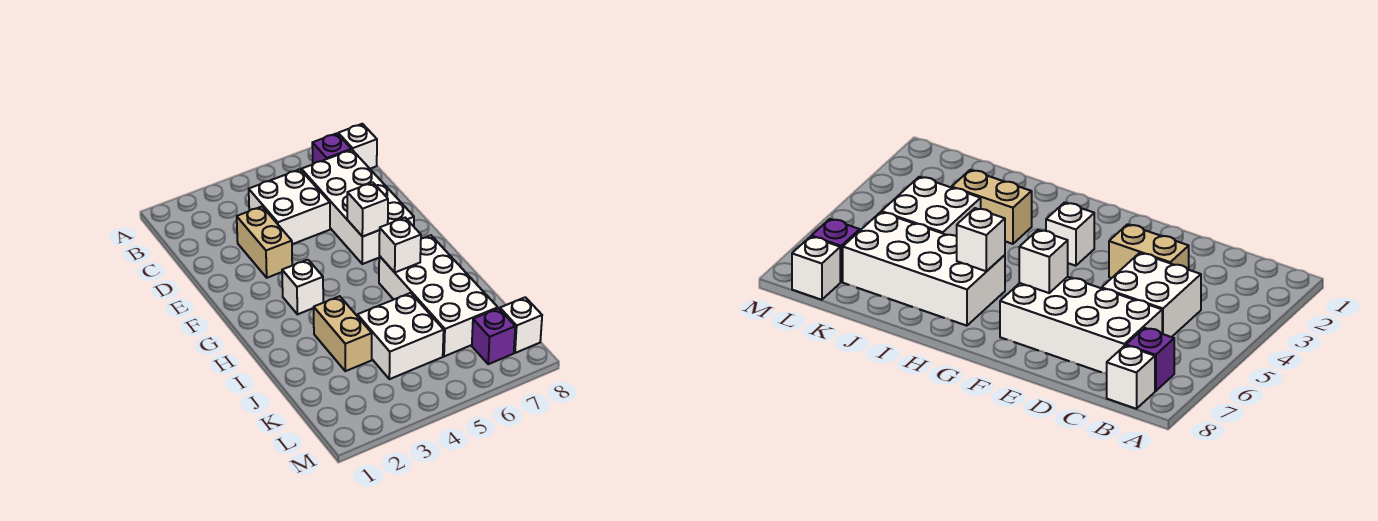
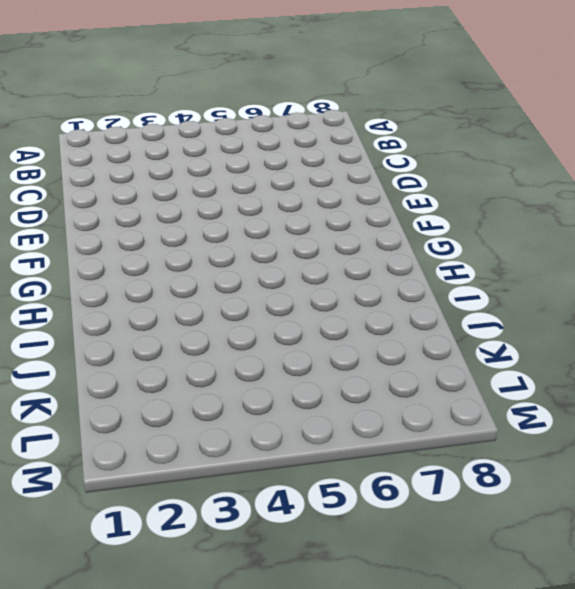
none -> purple brick B7 level 1
none -> white brick B8 level 1
none -> white brick C4:D5 level 1

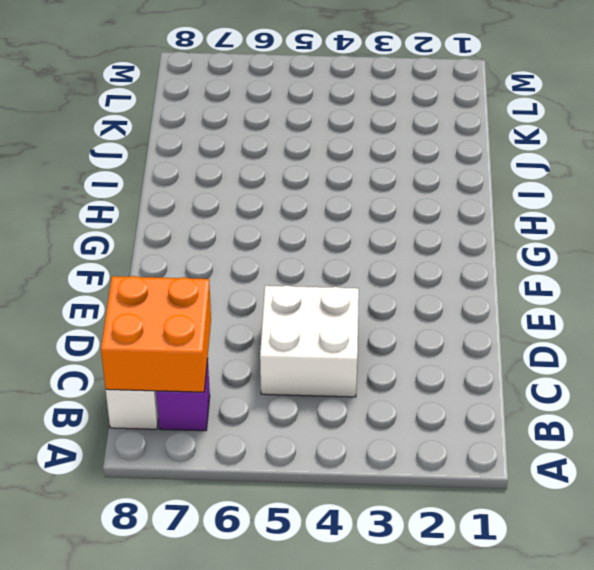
orange brick B7:C8 level 2 -> none
none -> white brick C6:F7 level 1
none -> tan brick D3:E3 level 1
none -> white brick G3 level 1

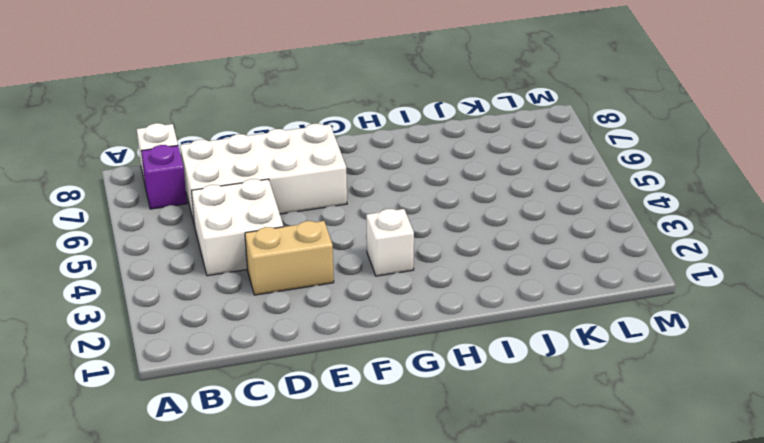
none -> white brick H6:K7 level 1
none -> tan brick I3:J3 level 1
none -> white brick J4:K5 level 1

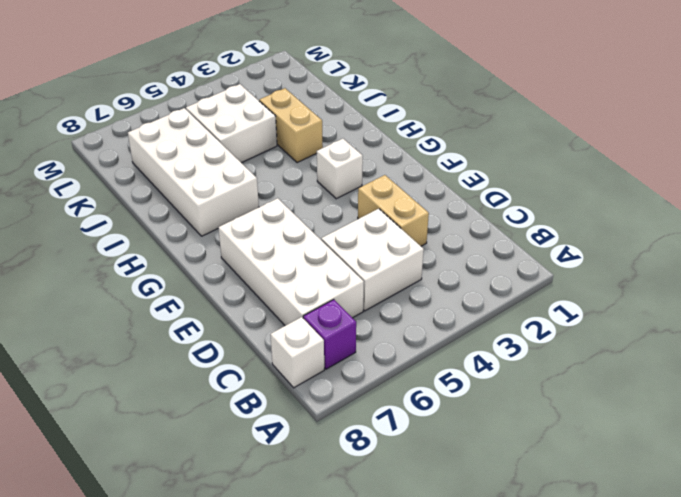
none -> purple brick L7 level 1
none -> white brick L8 level 1
none -> white brick F6 level 2

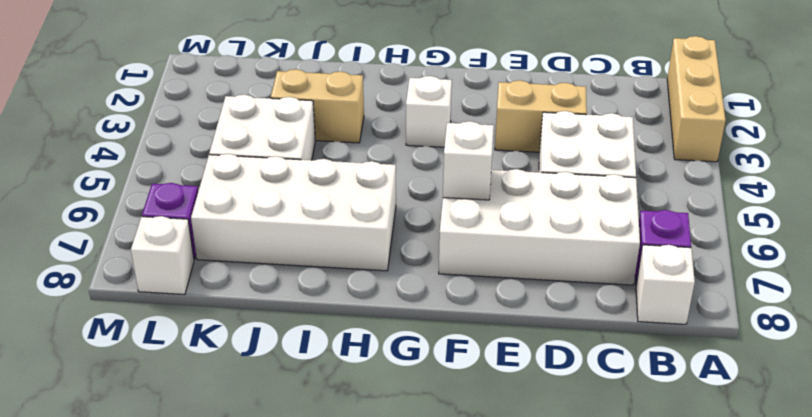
tan brick A1:A3 level 1 -> none
none -> white brick H6 level 2

